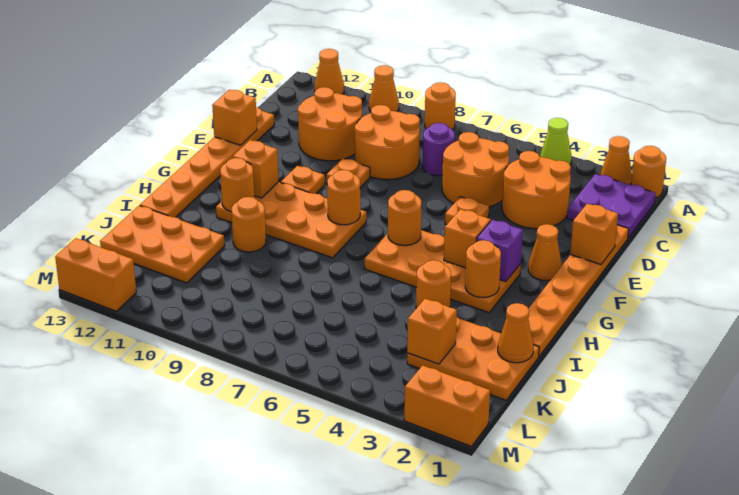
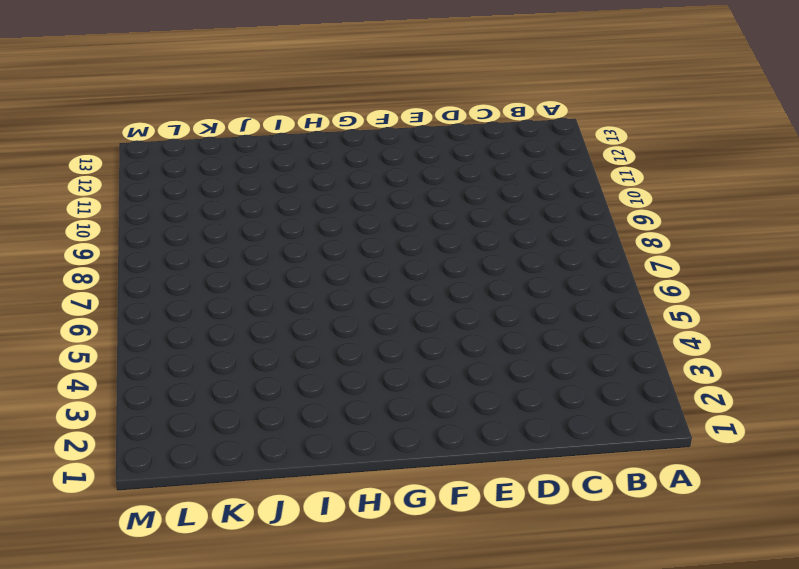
none -> orange round brick A1 level 1
none -> orange cone A2 level 1
none -> lime cone A4 level 1
none -> orange round brick A8 level 1

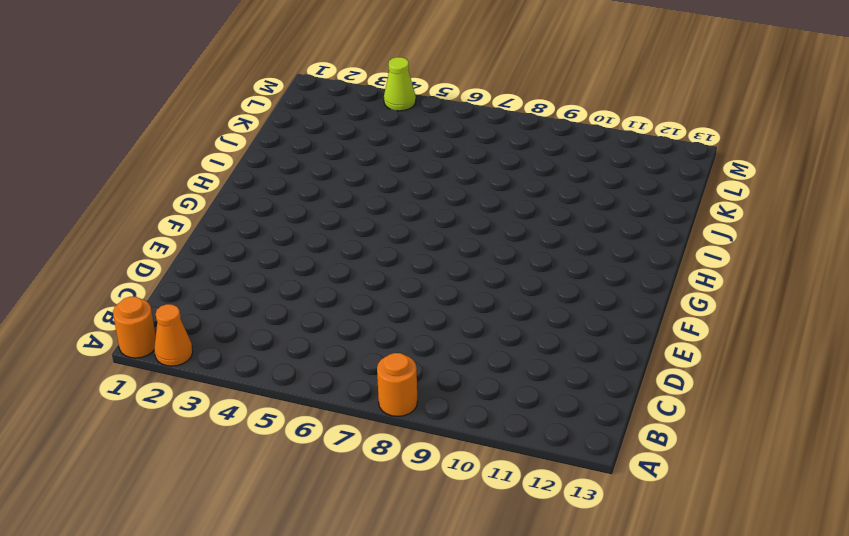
lime cone M4 level 1 -> lime cone A4 level 1
none -> orange cone A10 level 1
none -> orange cone A12 level 1
none -> purple plate B1:C2 level 1
none -> orange round brick C3:D4 level 1

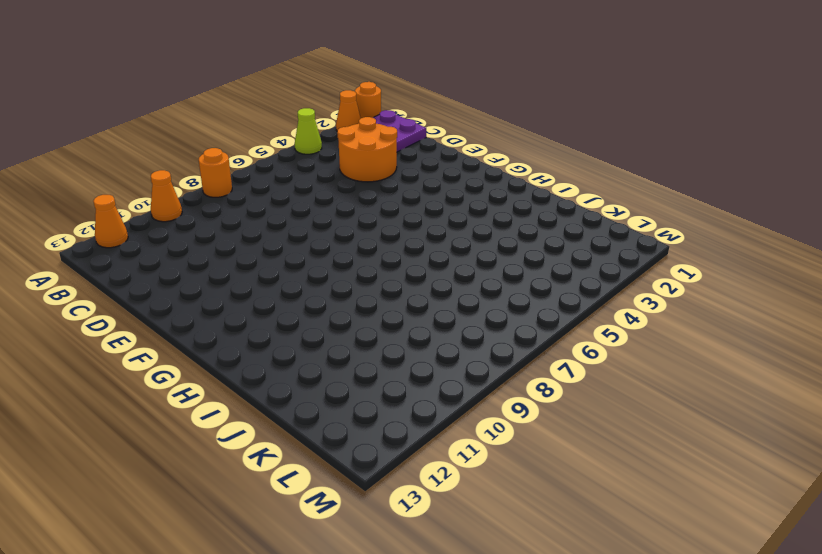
none -> orange round brick C5:D6 level 1
none -> purple round brick C7 level 1
none -> orange round brick C8:D9 level 1
none -> orange round brick C10:D11 level 1

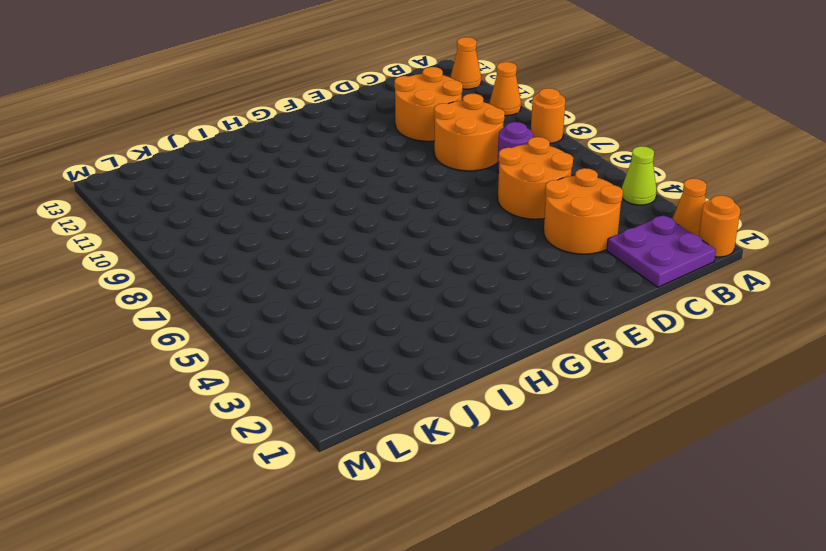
none -> orange plate D1:I1 level 1
none -> orange plate D13:I13 level 1
none -> orange plate E5 level 1
none -> orange plate E9 level 1

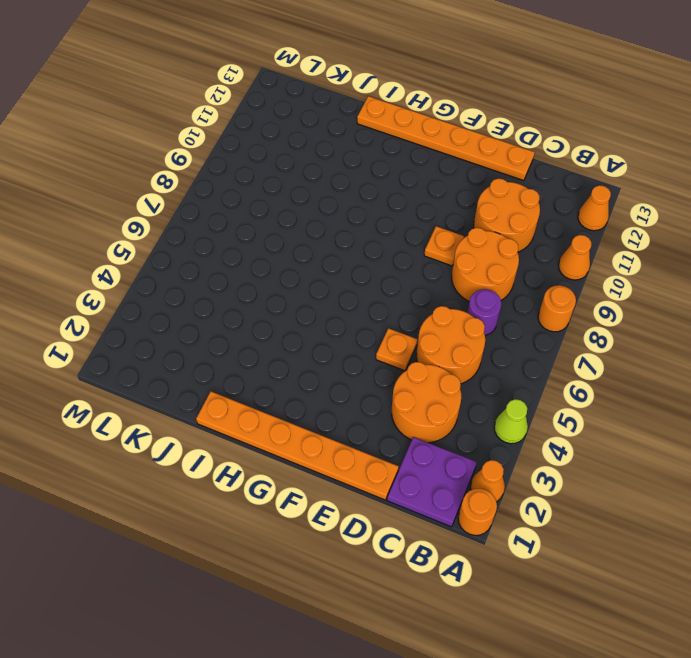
none -> orange cone F2 level 1
none -> orange plate F10 level 1
none -> orange plate G3:H6 level 1
none -> orange plate G8:H11 level 1

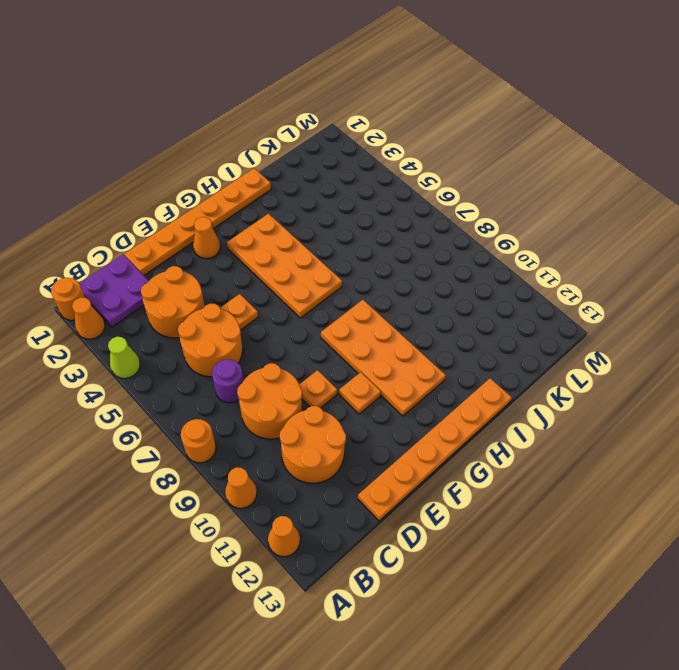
none -> orange round brick I4 level 1
none -> orange round brick I10 level 1
none -> orange plate J1:K3 level 1
none -> orange plate J11:K13 level 1

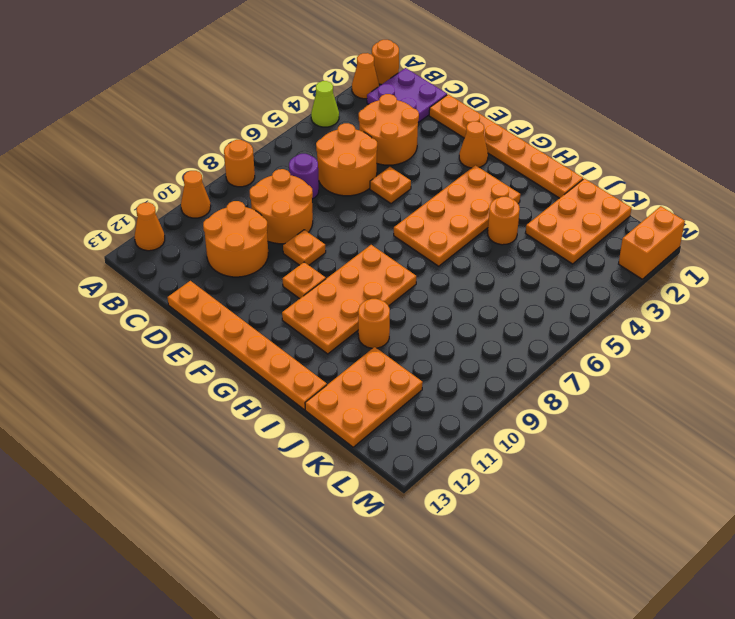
none -> orange brick M12:M13 level 1
none -> orange brick E1 level 2
none -> orange brick E13 level 2
none -> purple brick G3 level 2

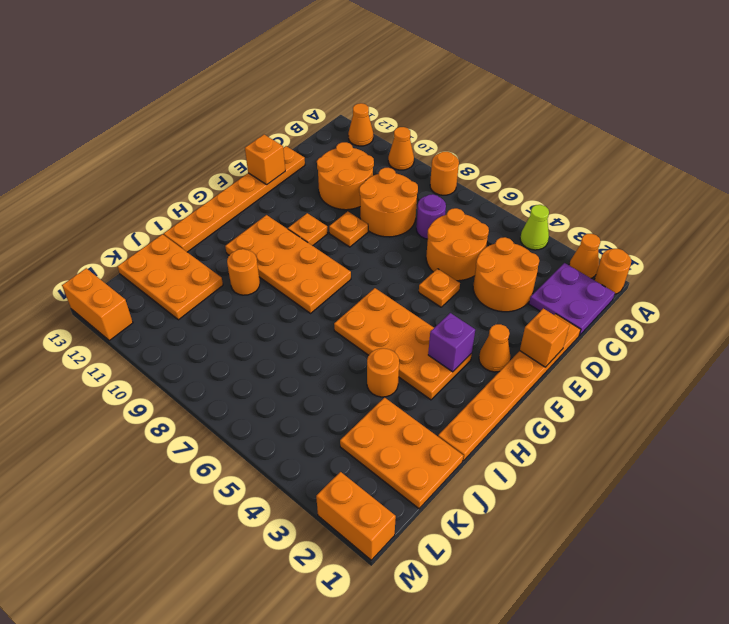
none -> orange brick G4 level 2
none -> orange round brick G6 level 2
none -> orange round brick G8 level 2
none -> orange brick G11 level 2

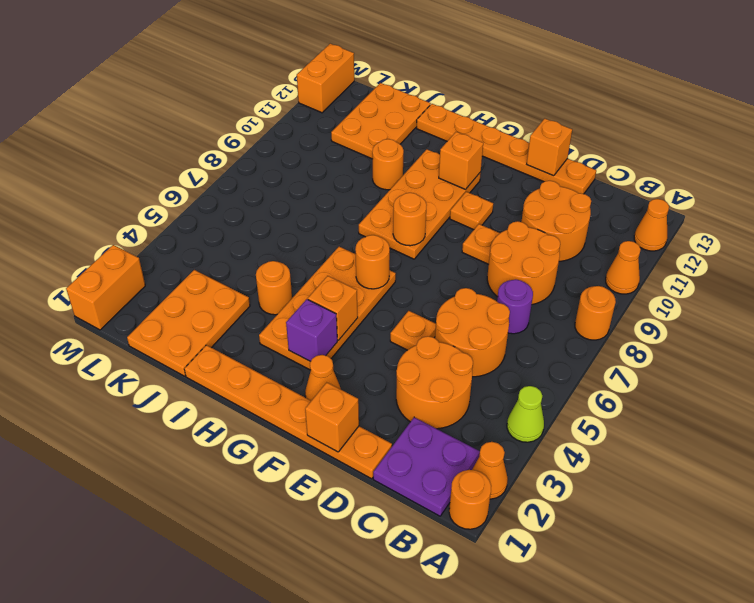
none -> orange round brick H3 level 2
none -> orange round brick H11 level 2
none -> orange cone J1 level 2
none -> orange brick K3 level 2

